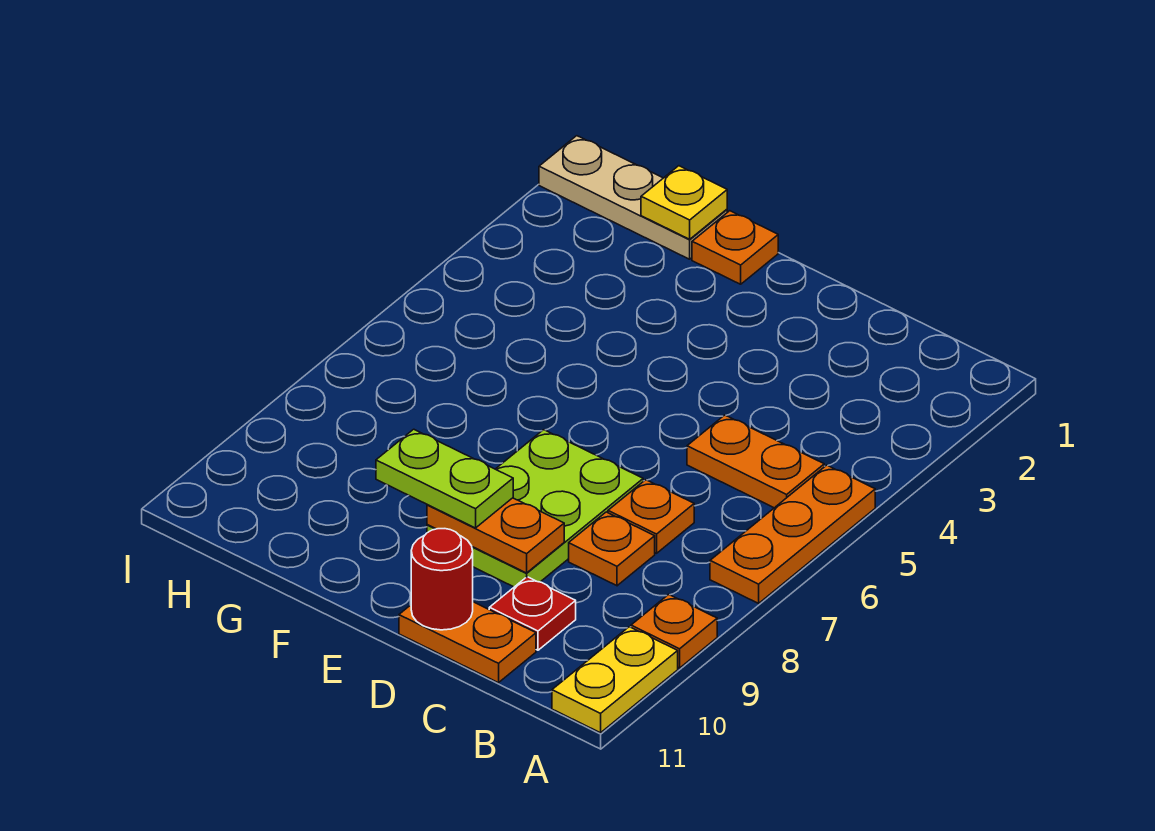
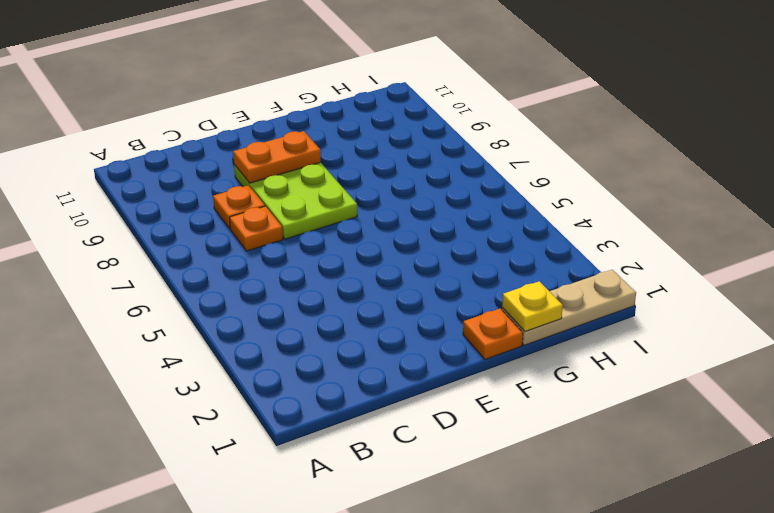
none -> orange plate A5:A7 level 1
none -> orange plate A9 level 1
none -> yellow plate A10:A11 level 1

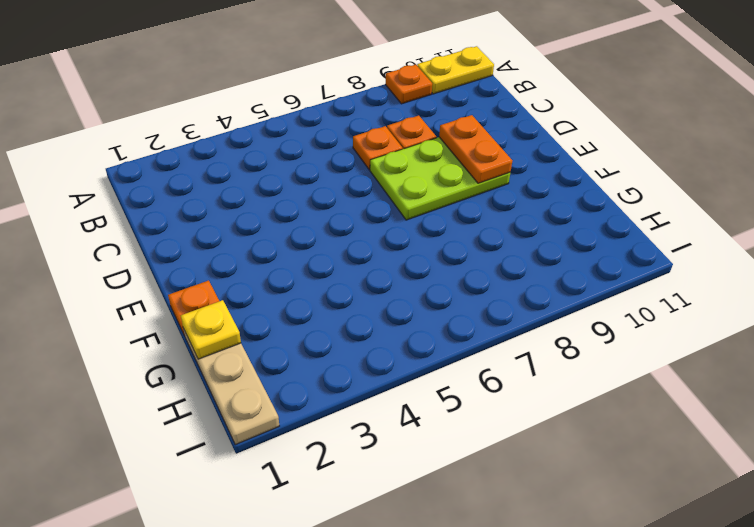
none -> orange plate A5:A7 level 1
none -> orange plate B5:C5 level 1
none -> red plate C10 level 1

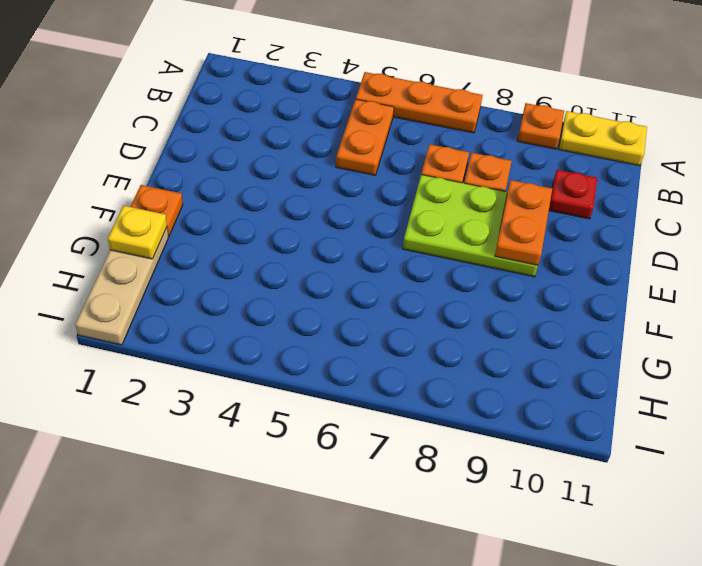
none -> orange plate C11:D11 level 1
none -> red round brick D11 level 2
none -> lime plate E9:F9 level 3

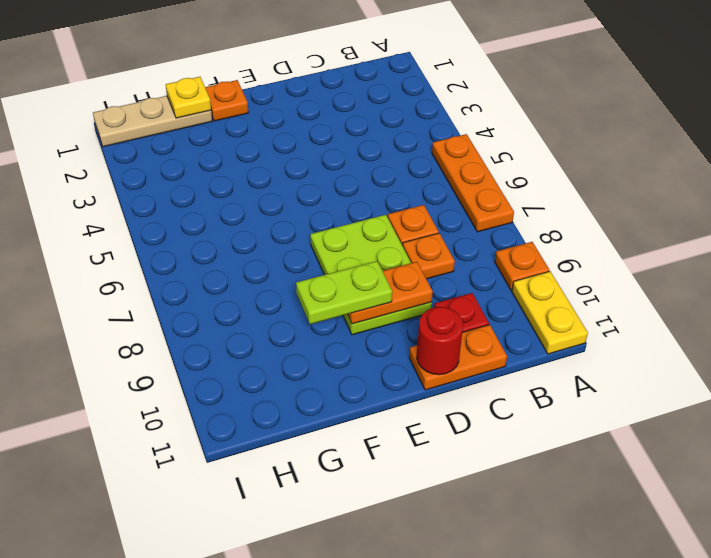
none -> orange plate B5:C5 level 1

